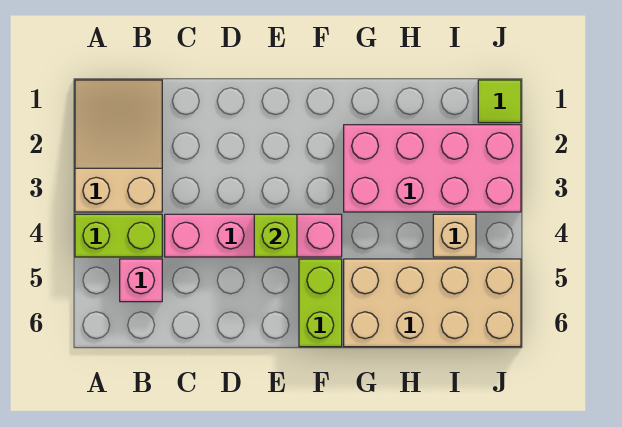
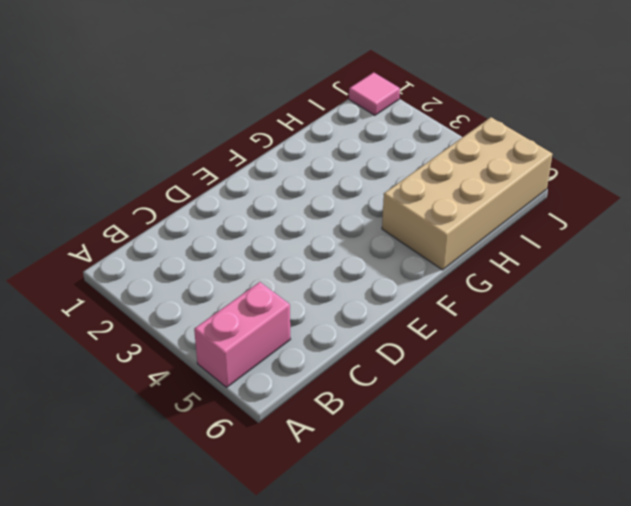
pink brick A5:B5 level 1 -> pink brick B5 level 1
pink tile J1 level 1 -> lime tile J1 level 1
none -> tan slope A1:B3 level 1 top 3
none -> lime brick A4:B4 level 1

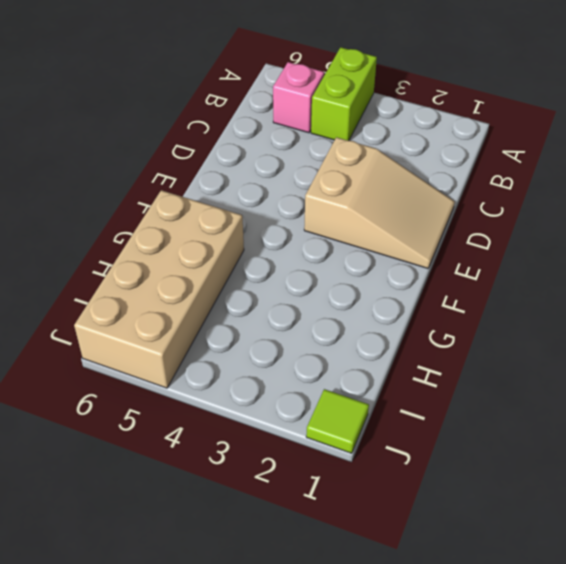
tan slope D1:E3 level 1 top 3 -> tan slope A1:B3 level 1 top 3
none -> pink brick C4:F4 level 1
none -> lime brick F5:F6 level 1

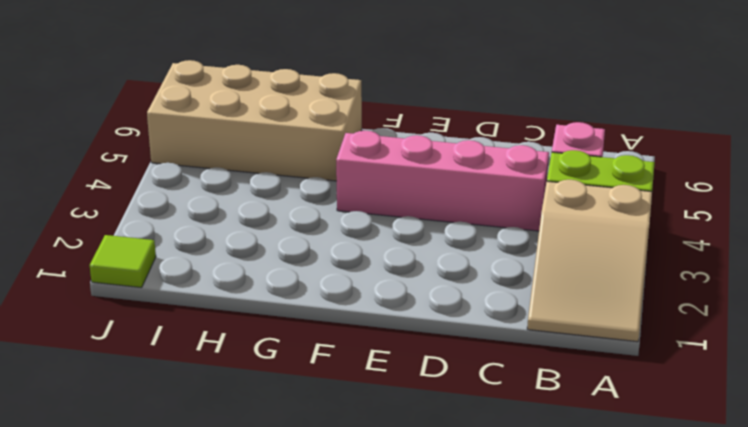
none -> lime brick F5:F6 level 1
none -> pink brick G2:J3 level 1

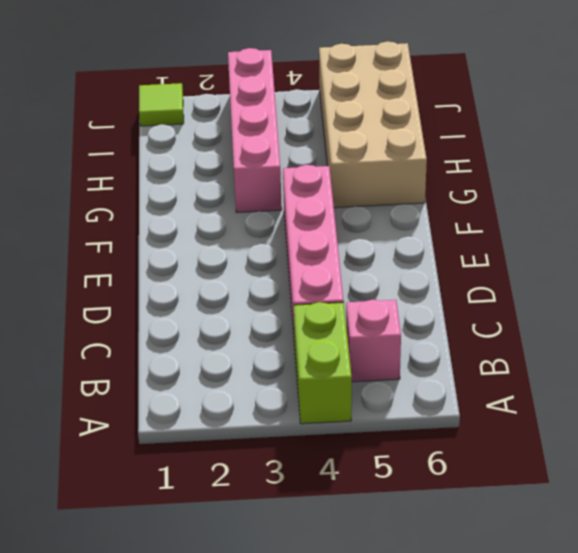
pink brick G3:J3 level 1 -> pink brick G2:J3 level 1
none -> tan slope A1:B3 level 1 top 3
none -> lime brick F5:F6 level 1

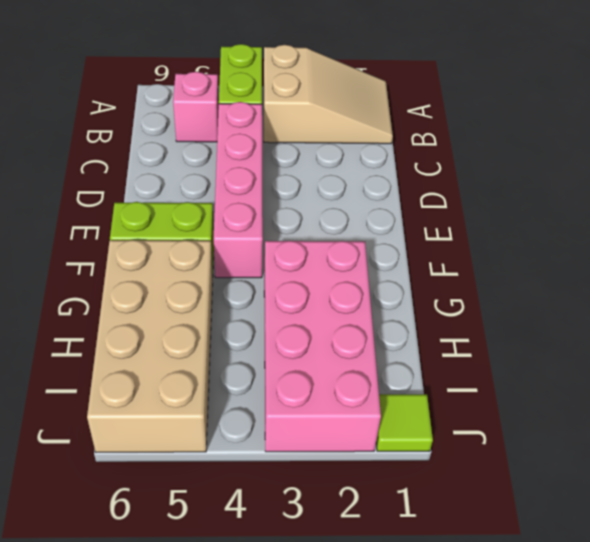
none -> tan brick I4 level 1
none -> lime brick E4 level 2

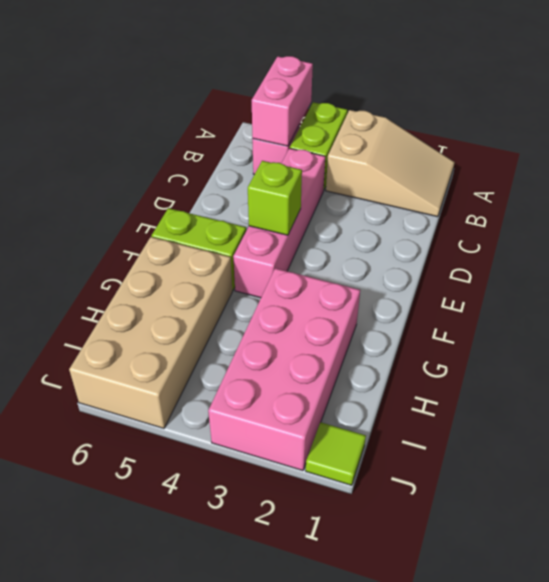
pink brick A5:B5 level 2 -> none
none -> tan brick I4 level 1

